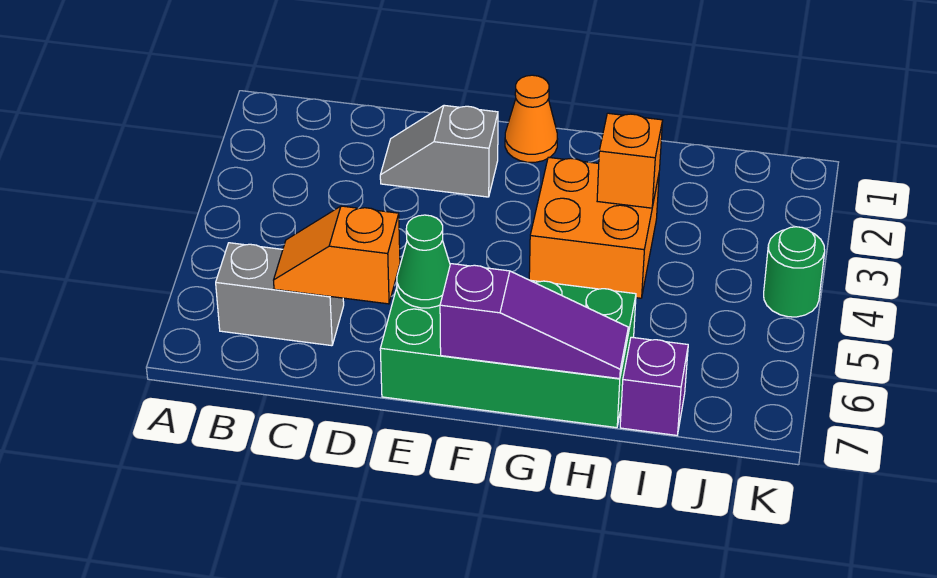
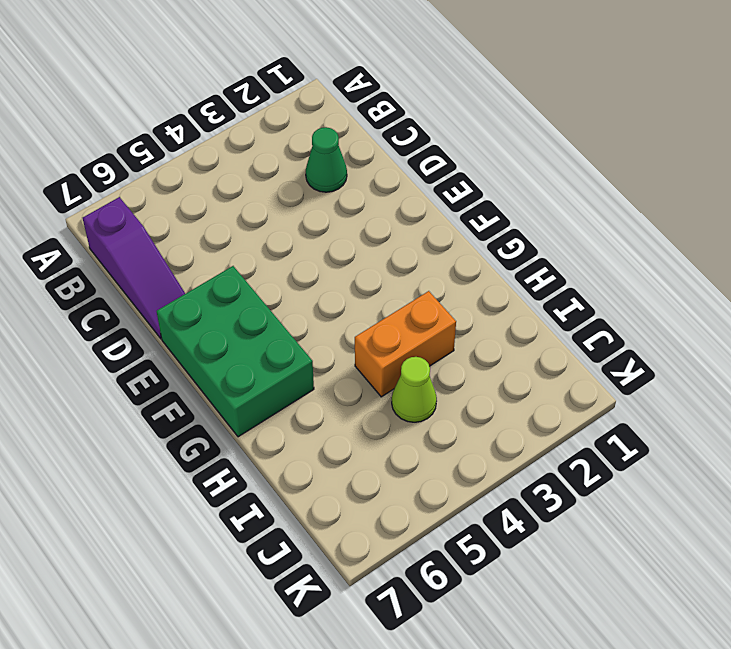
purple slope B7:D7 level 1 top B -> purple slope F7:H7 level 2 top F
green cone C2 level 1 -> green cone E6 level 2
green brick E6:G7 level 1 -> green brick E6:H7 level 1
orange brick H3:H4 level 1 -> orange brick G3:H4 level 1
lime cone I4 level 1 -> none
none -> grey brick B6:C6 level 1
none -> grey slope D2:E2 level 1 top E

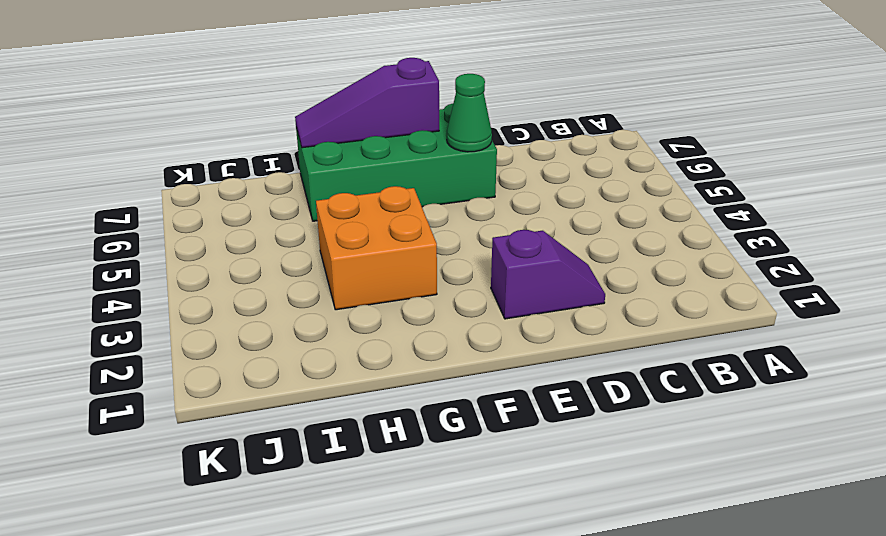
purple slope D2:E2 level 1 top E -> grey slope D2:E2 level 1 top E
none -> grey brick B6:C6 level 1
none -> orange cone F1 level 1

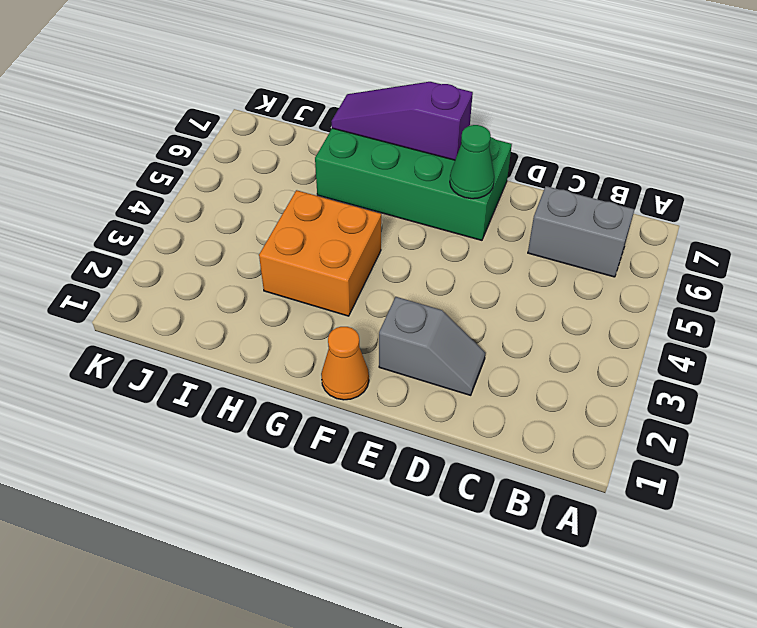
none -> purple brick I7 level 1
none -> green round brick K4 level 1

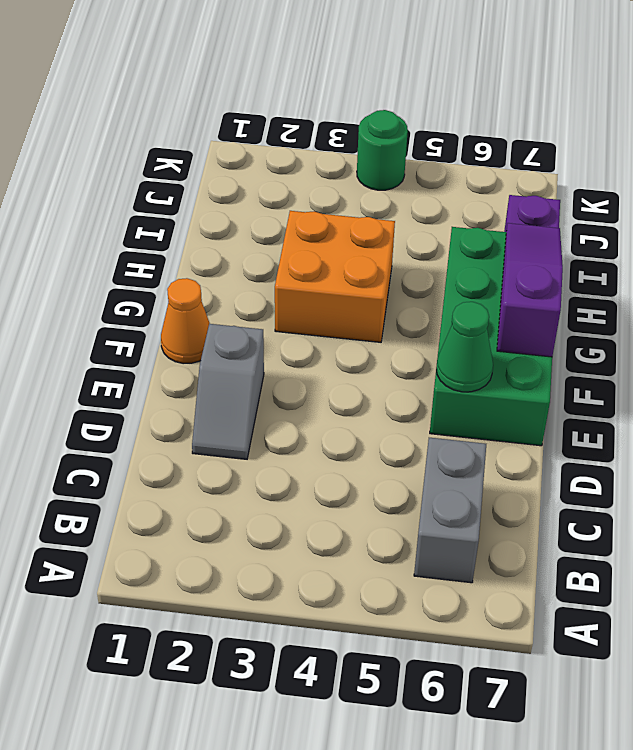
none -> orange slope C6:D6 level 2 top D
none -> orange brick H3 level 2

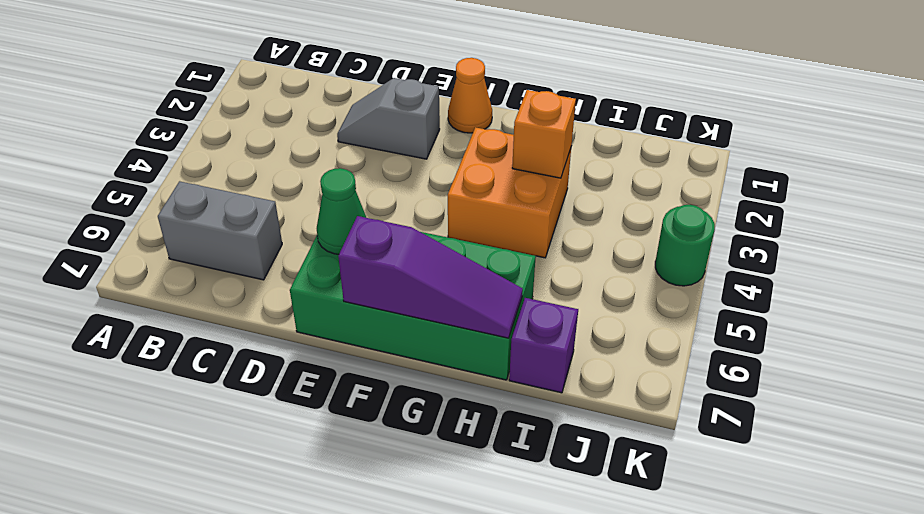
none -> orange slope C6:D6 level 2 top D

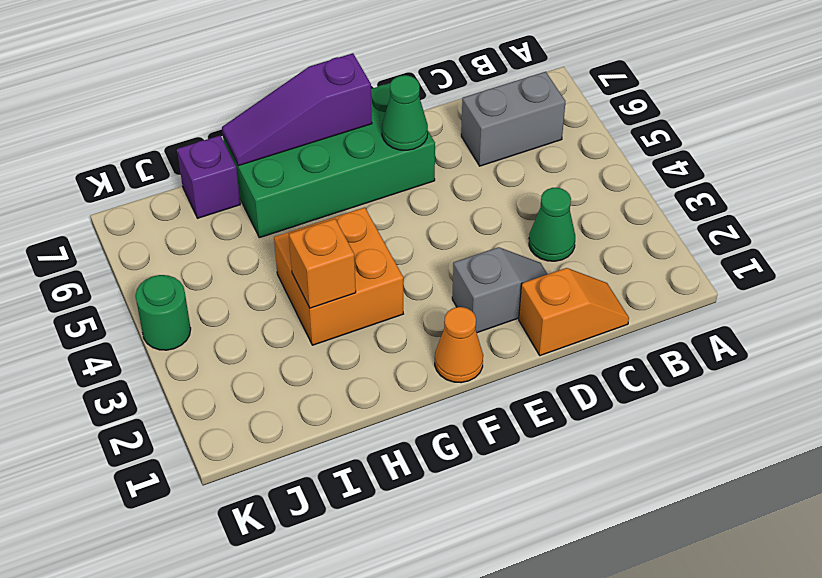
orange slope C1:D1 level 1 top D -> orange slope C6:D6 level 2 top D
green cone C3 level 1 -> none

